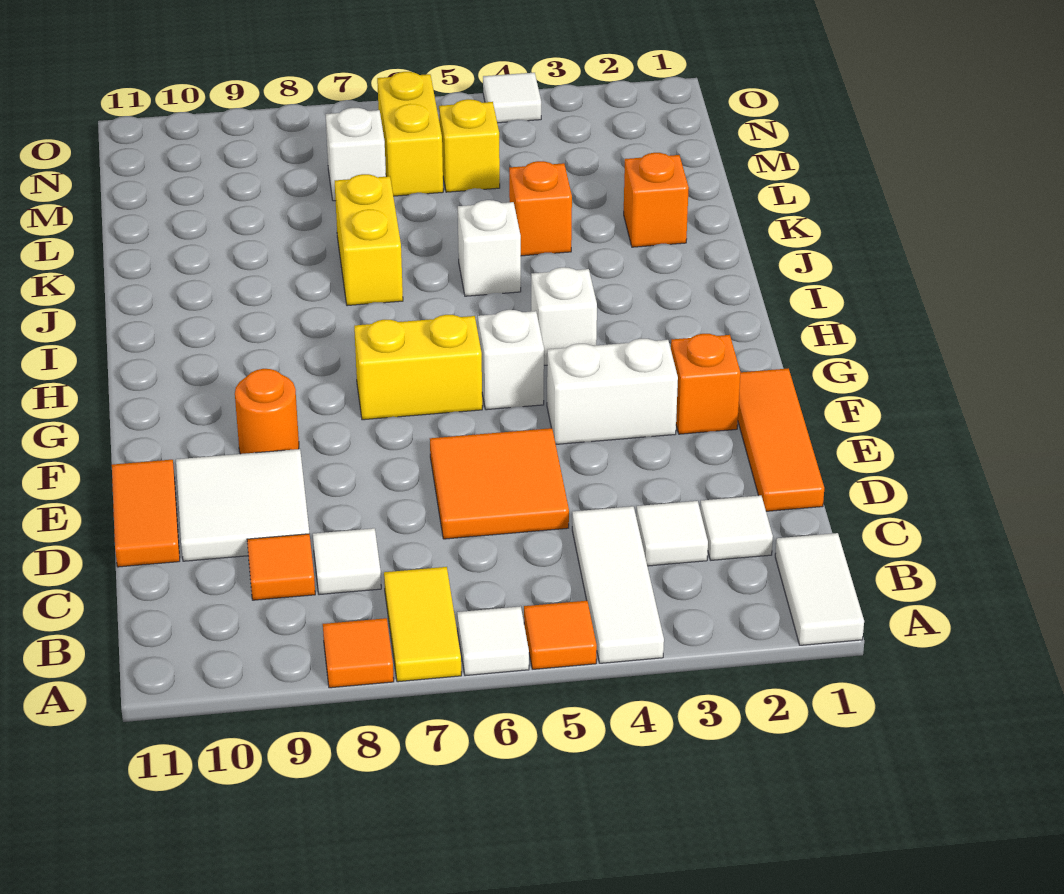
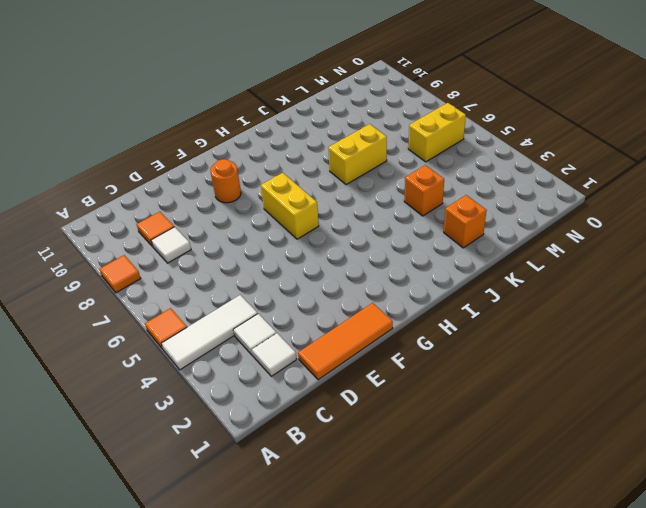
none -> white tile A1:B1 level 1
none -> white tile A6 level 1
none -> yellow tile A7:B7 level 1

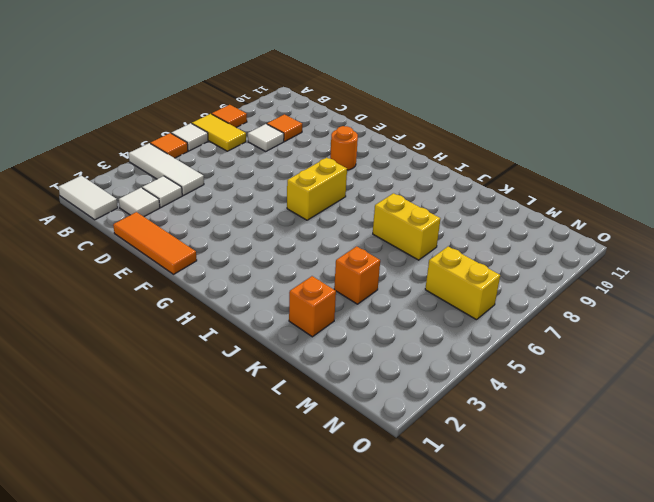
none -> orange tile D5:E6 level 1
none -> white tile D9:E10 level 1
none -> orange tile D11:E11 level 1

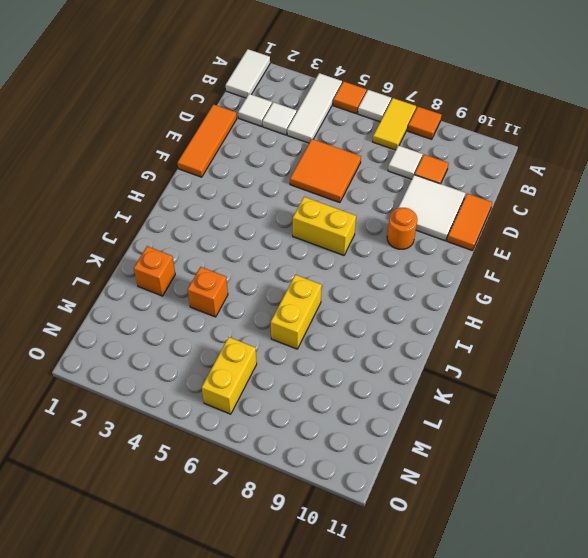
none -> orange brick F2 level 1
none -> white brick F3:F4 level 1
none -> white brick G5 level 1

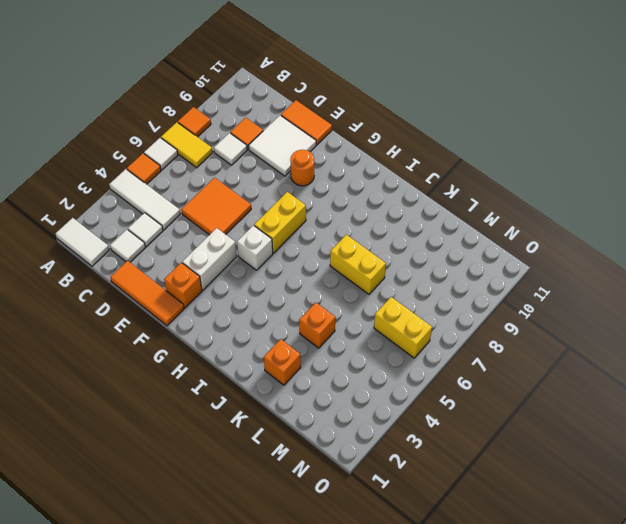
none -> white brick H4 level 1
none -> white brick J5 level 1
none -> yellow brick M5 level 1

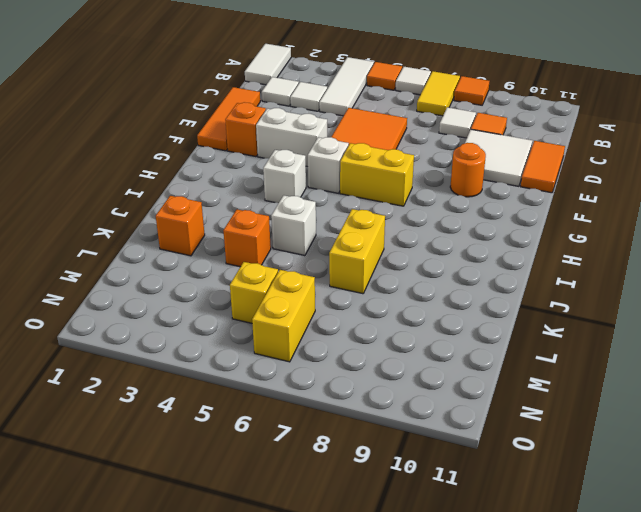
none -> white brick M7 level 1
none -> white tile O4 level 1

